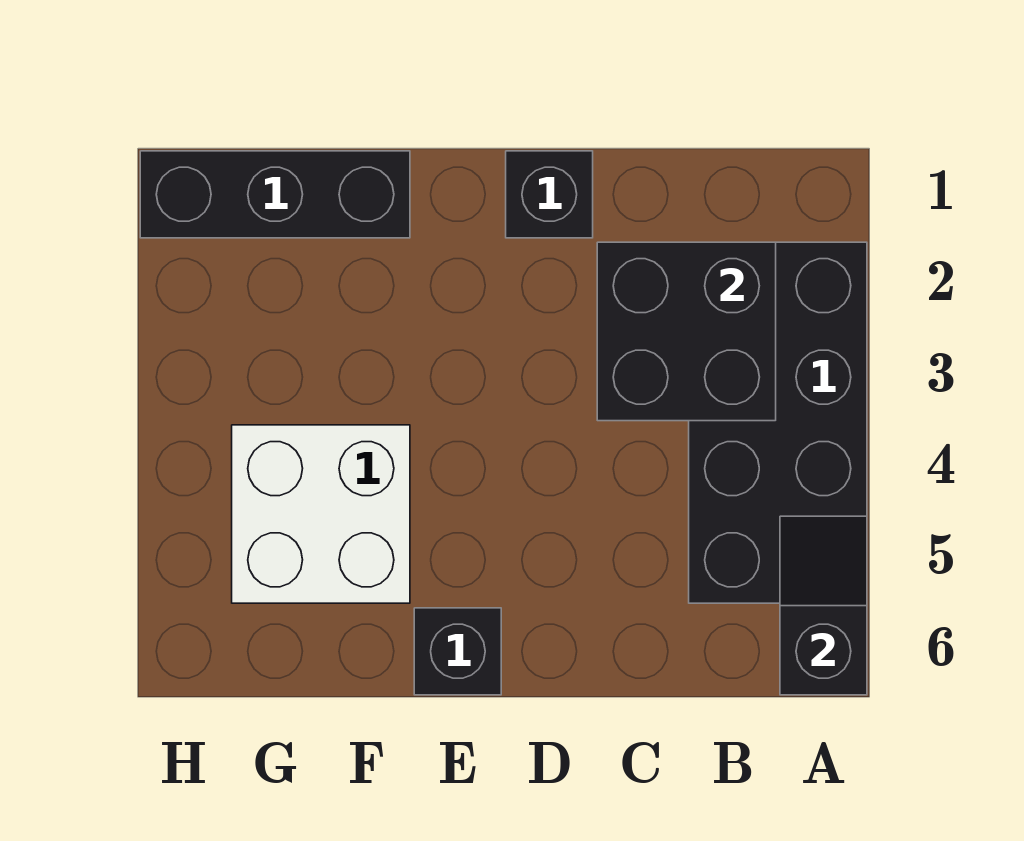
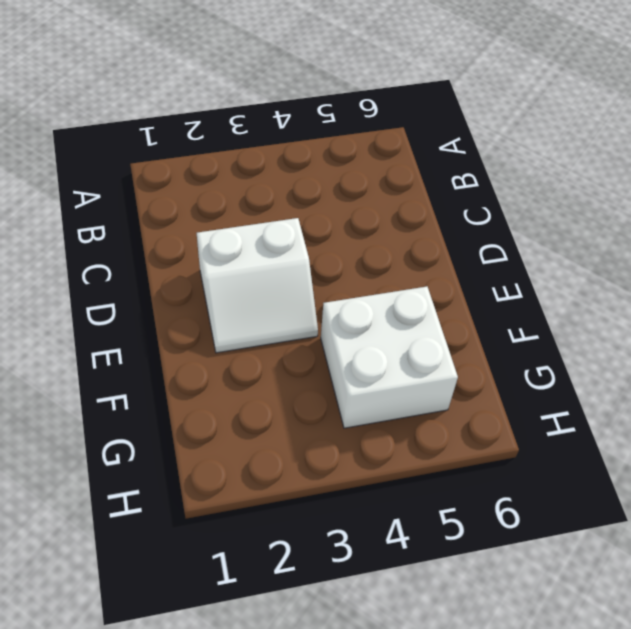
white slope D2:E3 level 1 top D -> none
none -> black brick A2:B5 level 1
none -> black brick D1 level 1

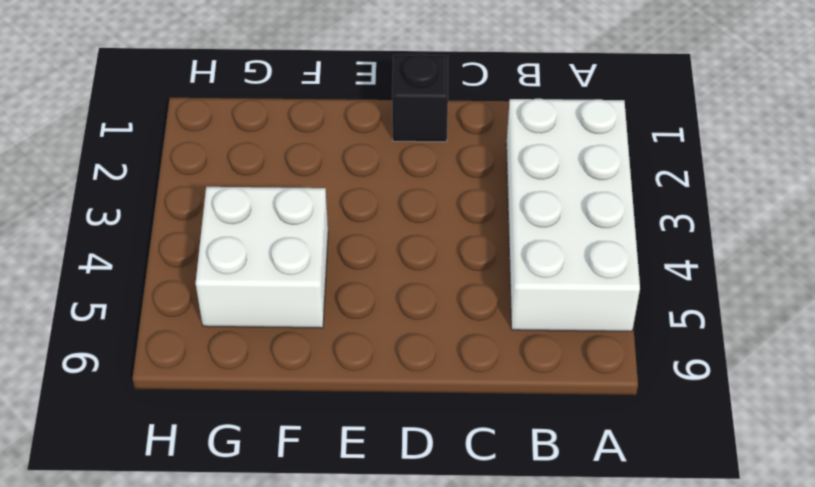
white brick A2:B5 level 1 -> black brick A2:B5 level 1
none -> black brick E6 level 1
none -> black brick F1:H1 level 1

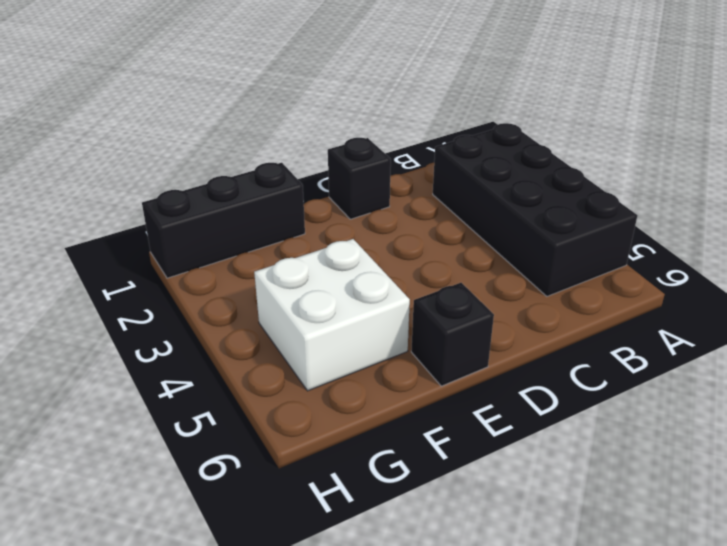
none -> black slope A5:A6 level 2 top 6
none -> black brick B2:C3 level 2

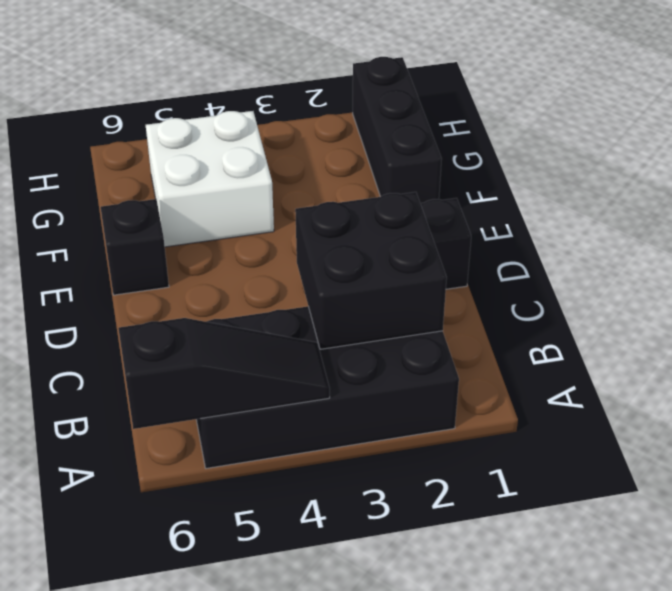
black slope A4:A6 level 2 top 6 -> black slope A5:A6 level 2 top 6

